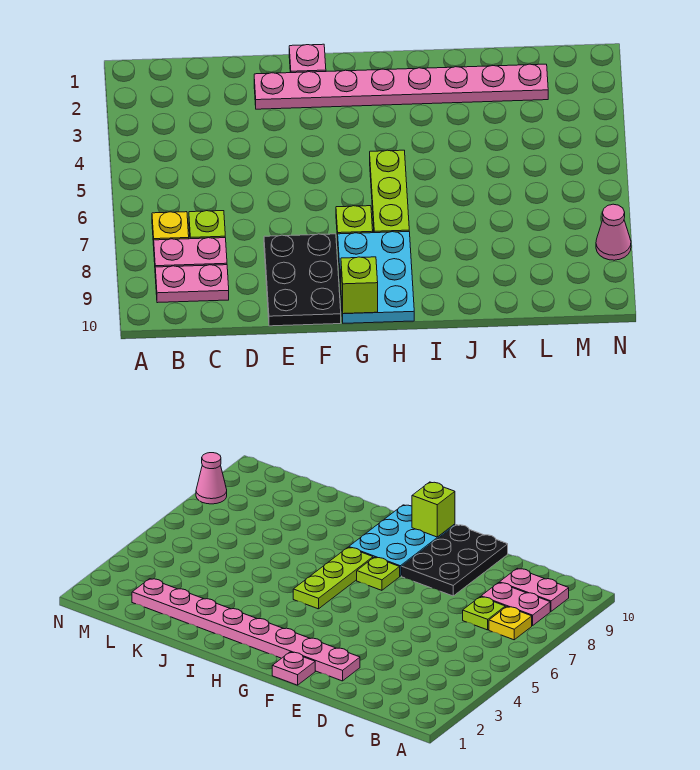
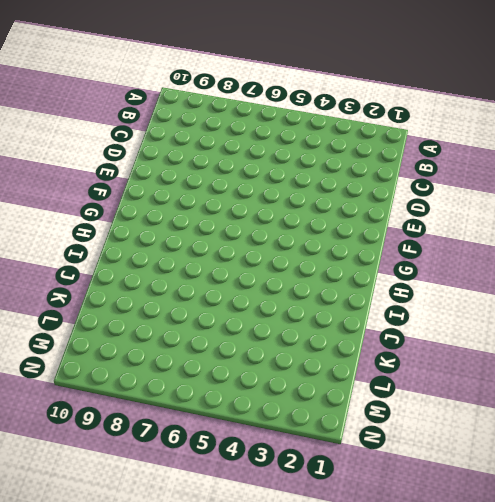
none -> yellow plate B7 level 1
none -> pink plate B8:C8 level 1
none -> pink plate B9:C9 level 1

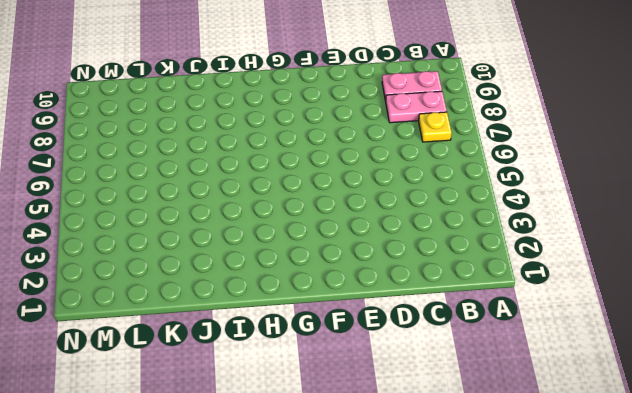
none -> lime plate C7 level 1
none -> pink plate E2:L2 level 1
none -> black plate E8:F10 level 1

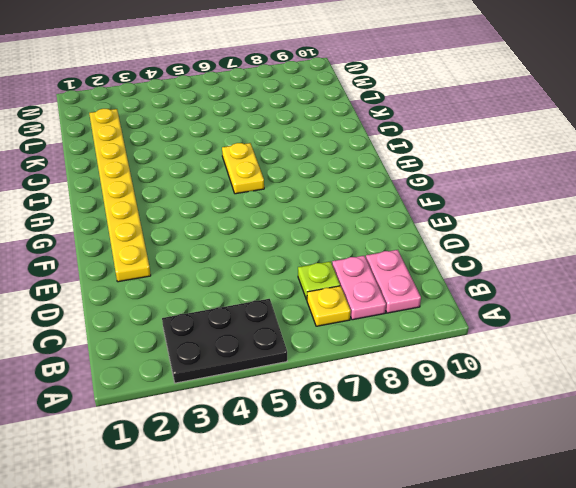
black plate A3:B5 level 1 -> black plate E8:F10 level 1
yellow plate E2:L2 level 1 -> pink plate E2:L2 level 1
yellow plate H6:I6 level 1 -> lime plate H5:H7 level 1
none -> pink plate F1 level 1
none -> lime plate G7 level 1
none -> cyan plate G8:H10 level 1

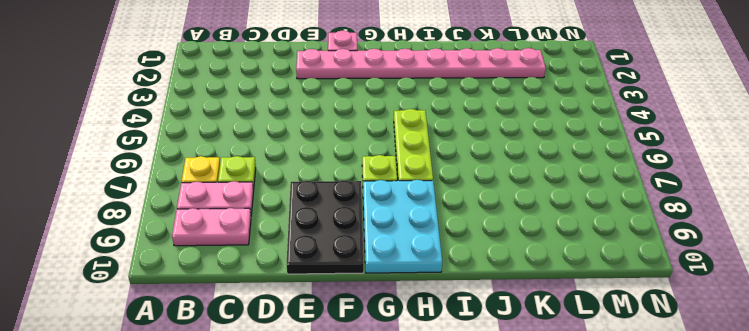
none -> pink cone N8 level 1
none -> lime brick G10 level 2

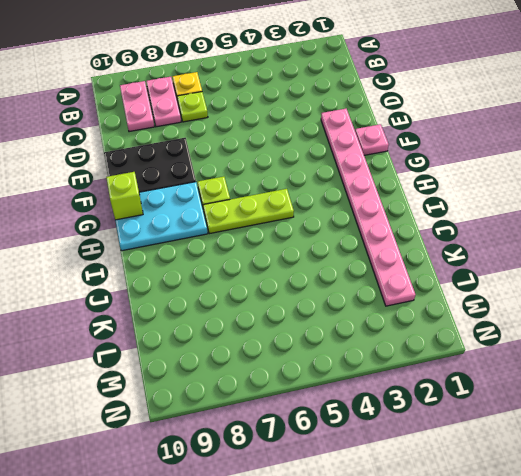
none -> pink cone N8 level 1

